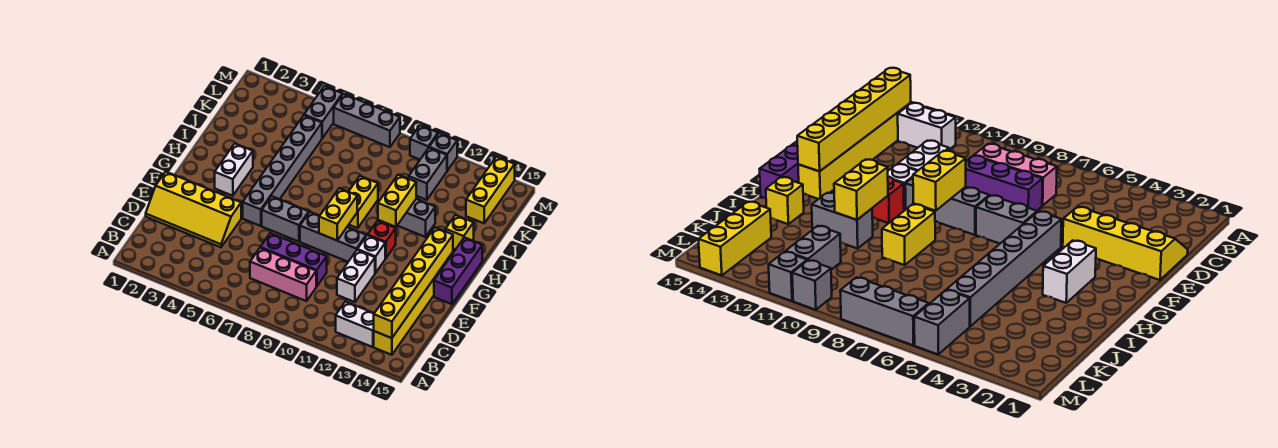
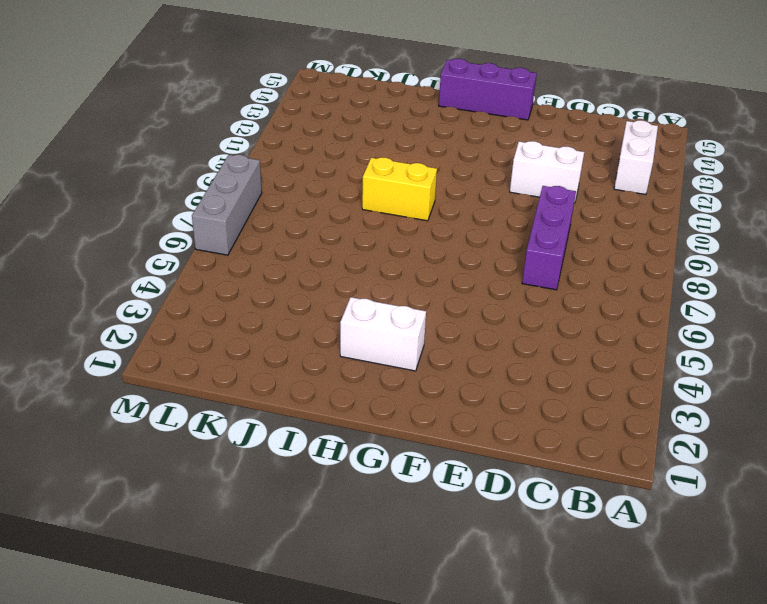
none -> yellow brick B14:G14 level 1
none -> pink brick C7:C9 level 1
none -> yellow slope D1:E4 level 1 top E

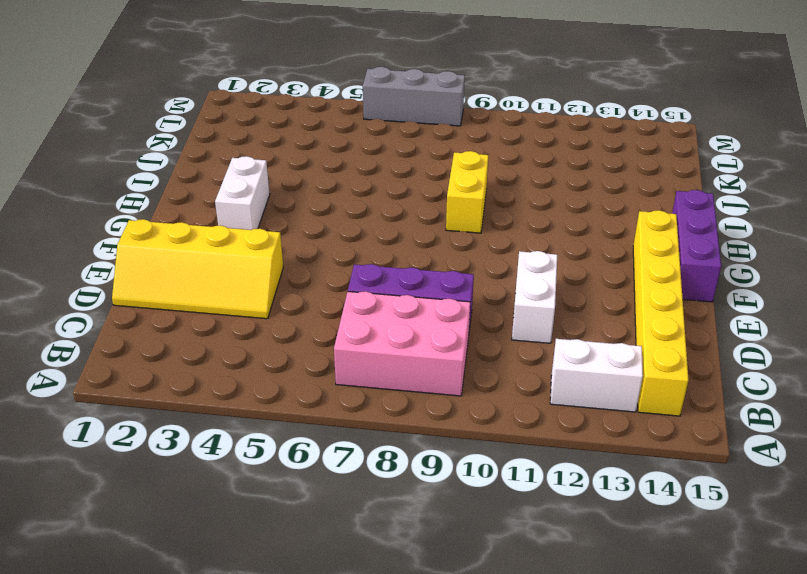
pink brick B7:C9 level 1 -> pink brick C7:C9 level 1
none -> grey brick F5:K5 level 1
none -> grey brick F6:F7 level 1
none -> grey brick F8:F10 level 1

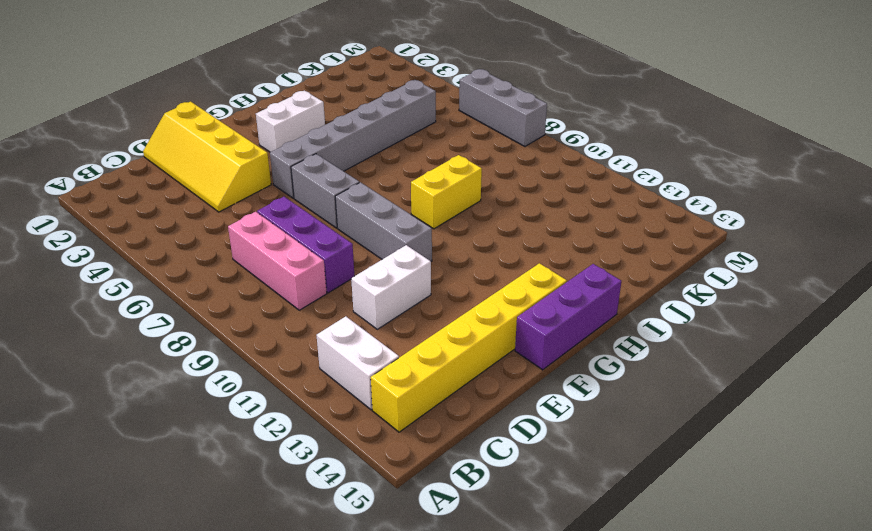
none -> white brick F11 level 1
none -> red brick G11 level 1
none -> grey brick I11:I12 level 1

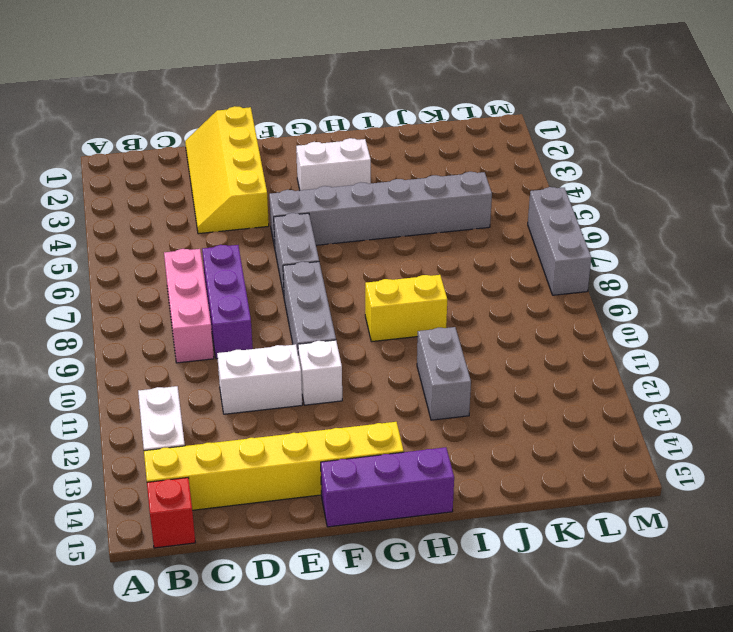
red brick B15 level 1 -> red brick G11 level 1
none -> yellow brick I14 level 1
none -> grey brick K11:L11 level 1
none -> yellow brick K14:M14 level 1

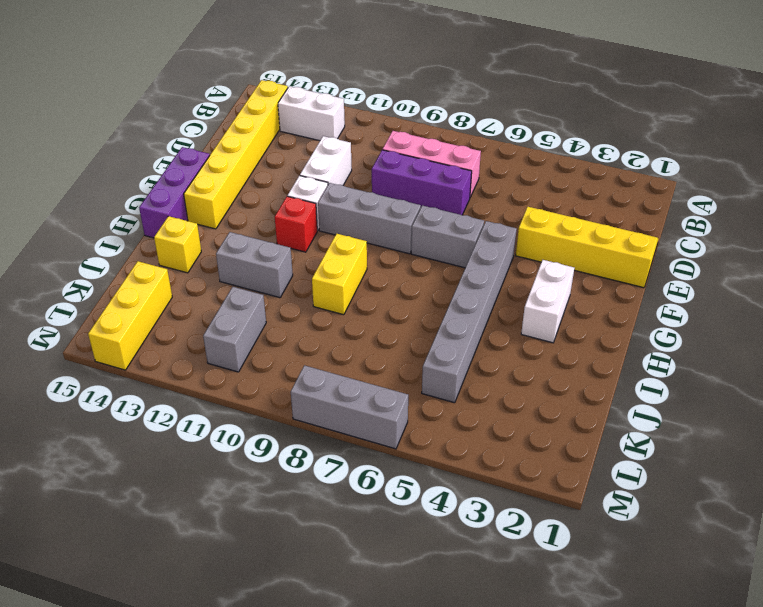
none -> grey brick L5:M5 level 1
none -> grey brick M10 level 1
none -> grey brick M11 level 1

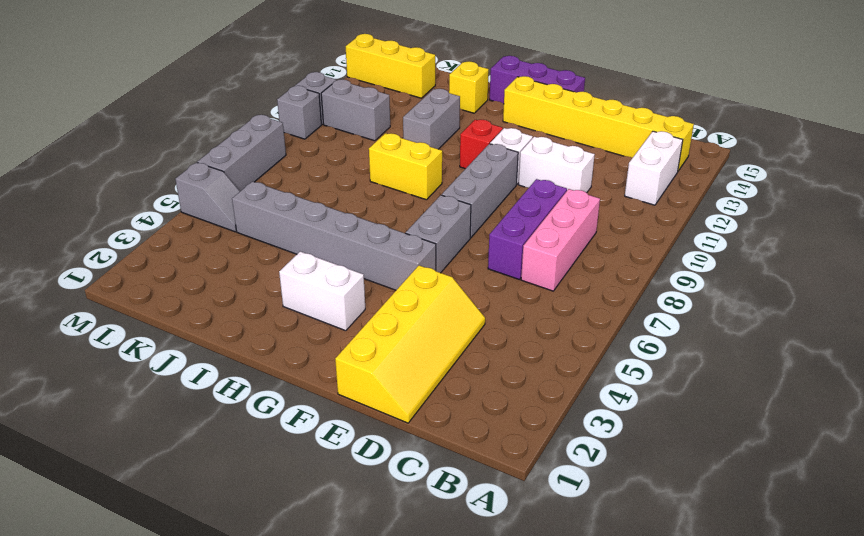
grey slope L5:M5 level 1 top M -> grey brick L5:M5 level 1
none -> yellow brick B14:G14 level 2
none -> yellow brick F9:G9 level 2
none -> yellow brick H11:I11 level 2

